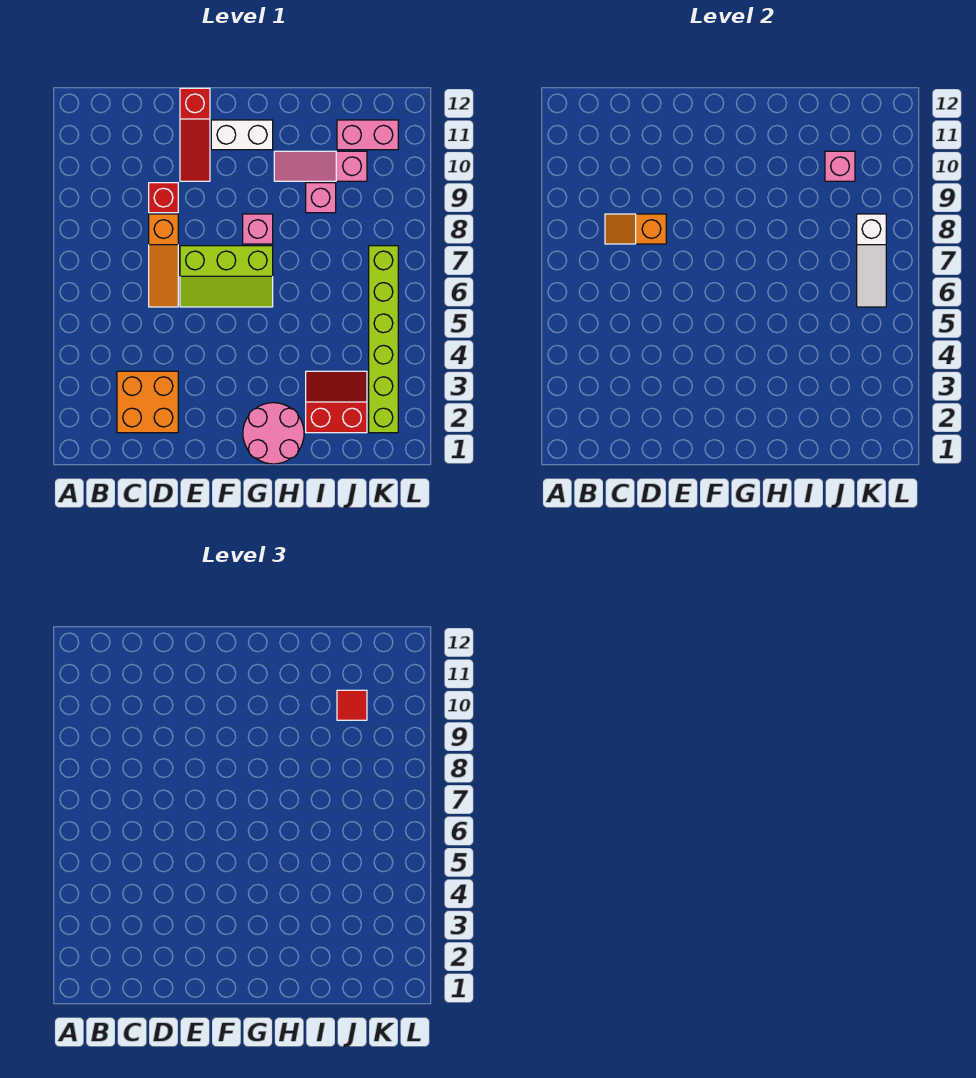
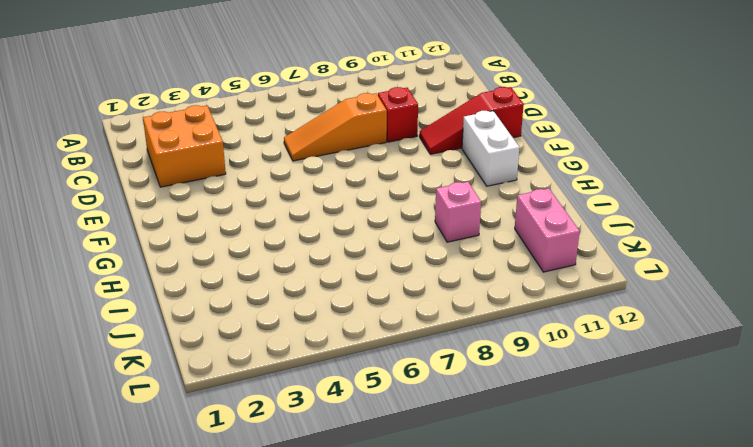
none -> lime slope E6:G7 level 1 top 7
none -> pink round brick G1:H2 level 1
none -> pink brick G8 level 1

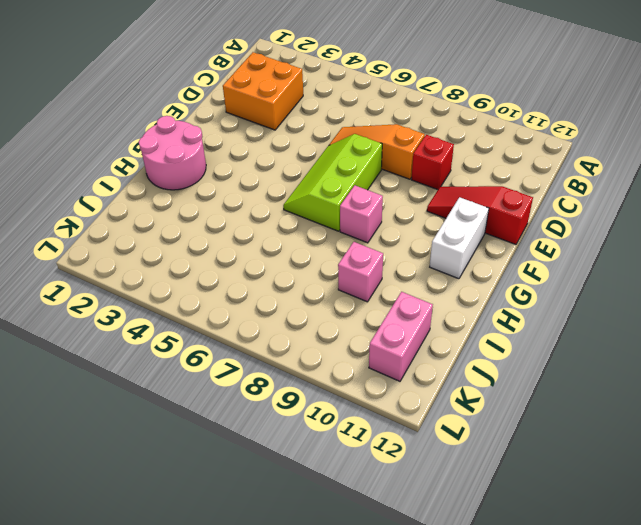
none -> pink slope H10:J10 level 1 top J
none -> red slope I2:J3 level 1 top 2
none -> lime brick K2:K7 level 1

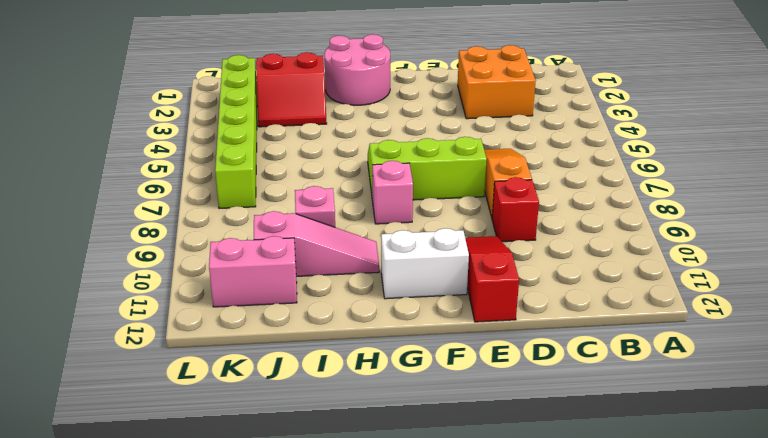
none -> orange slope C8:D8 level 2 top D
none -> pink brick J10 level 2
none -> white slope K6:K8 level 2 top 8

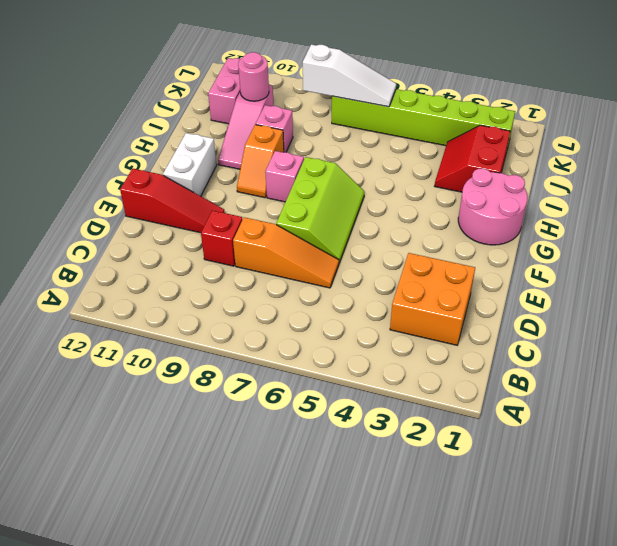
orange slope G9:H9 level 1 top H -> orange slope C8:D8 level 2 top D
pink round brick J10 level 2 -> pink brick J10 level 2
none -> red tile J10 level 3

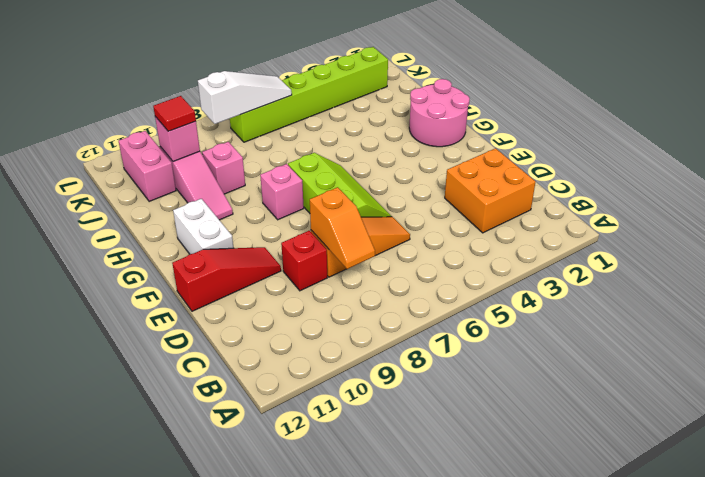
none -> red slope I2:J3 level 1 top 2

